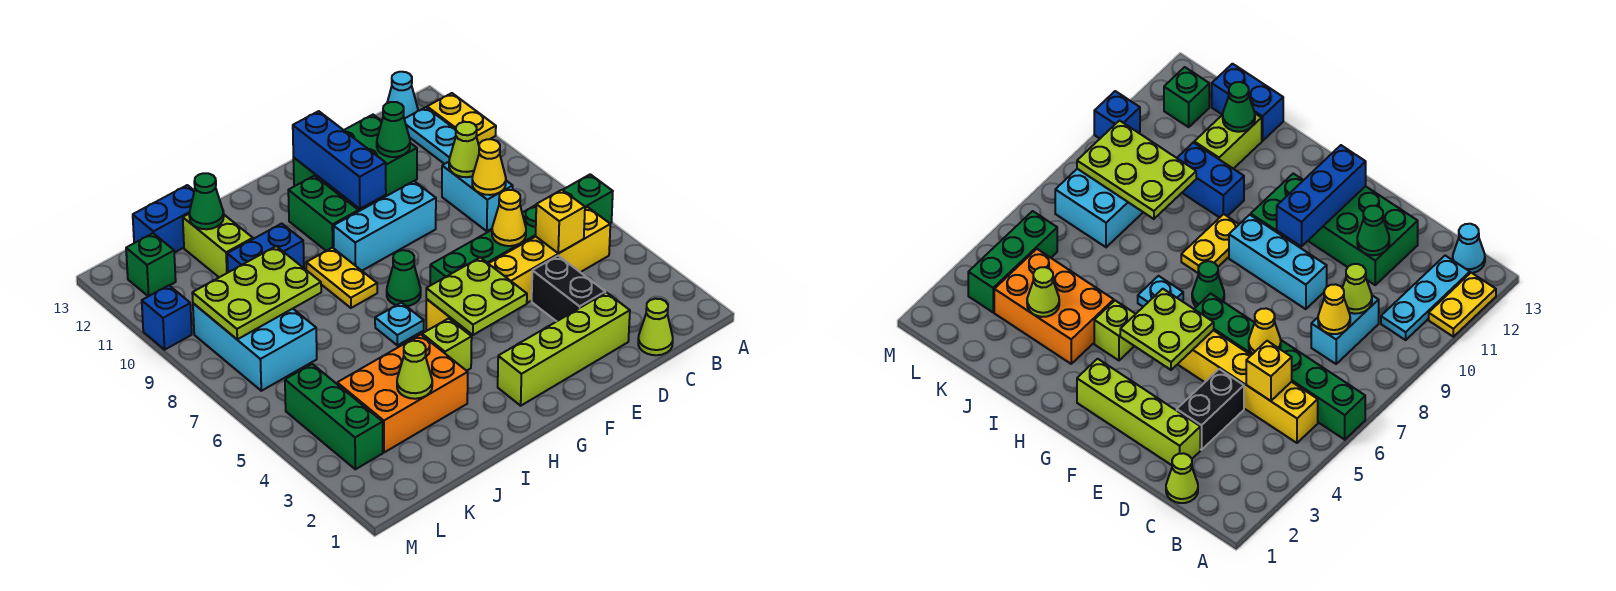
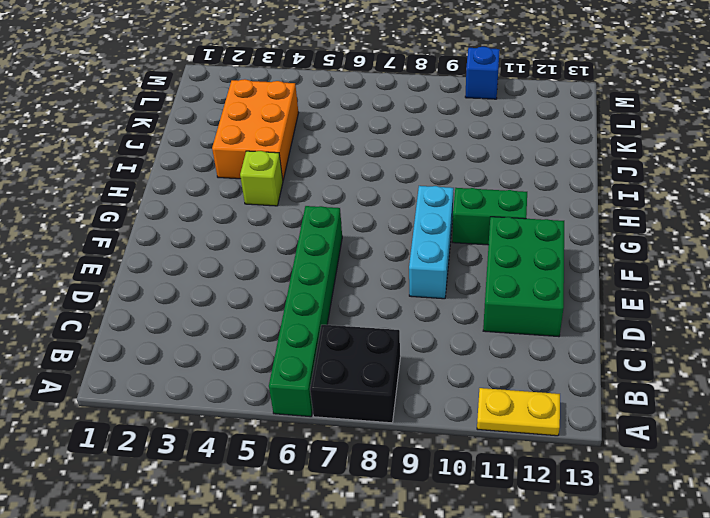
black brick A7:B8 level 1 -> none
none -> yellow brick B5:G5 level 1
none -> cyan plate B10:B12 level 1
none -> cyan cone B13 level 1
none -> lime cone C1 level 1

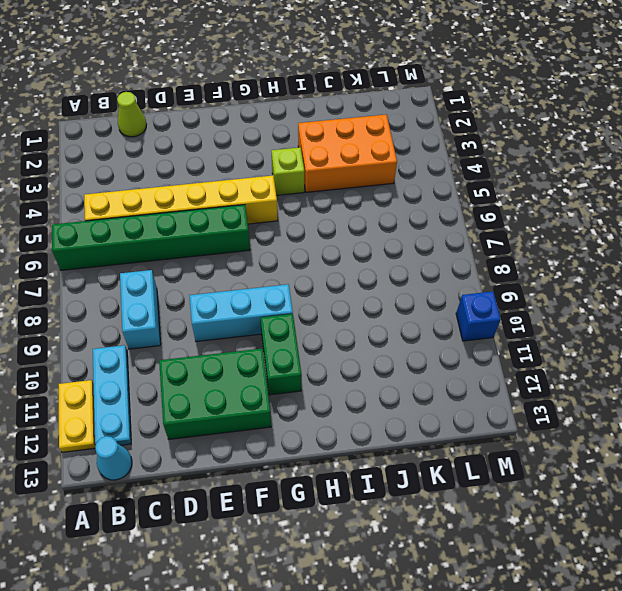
none -> lime brick D2:G2 level 1
none -> black brick D3:D4 level 1
none -> green cone G7 level 1
none -> cyan plate H6 level 1

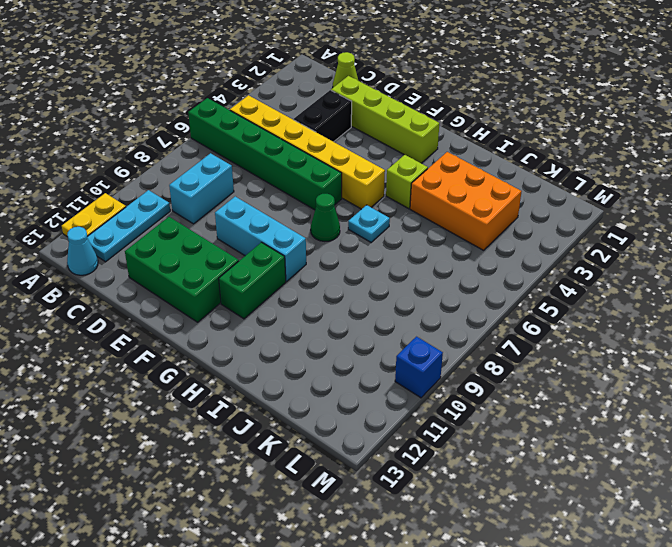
none -> yellow plate H8:H9 level 1
none -> blue brick I10:J10 level 1
none -> lime brick J11:J12 level 1
none -> blue brick J13:K13 level 1

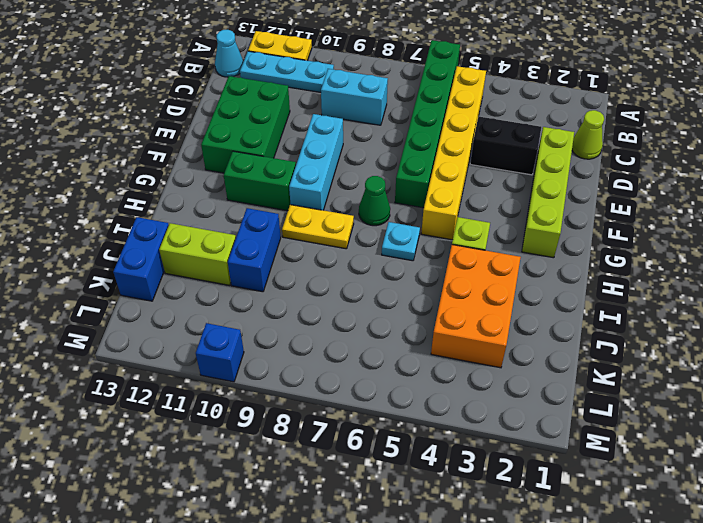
none -> cyan brick K7:L9 level 1
none -> green brick L3:L5 level 1
none -> green brick L12 level 1
none -> yellow brick C5 level 2

